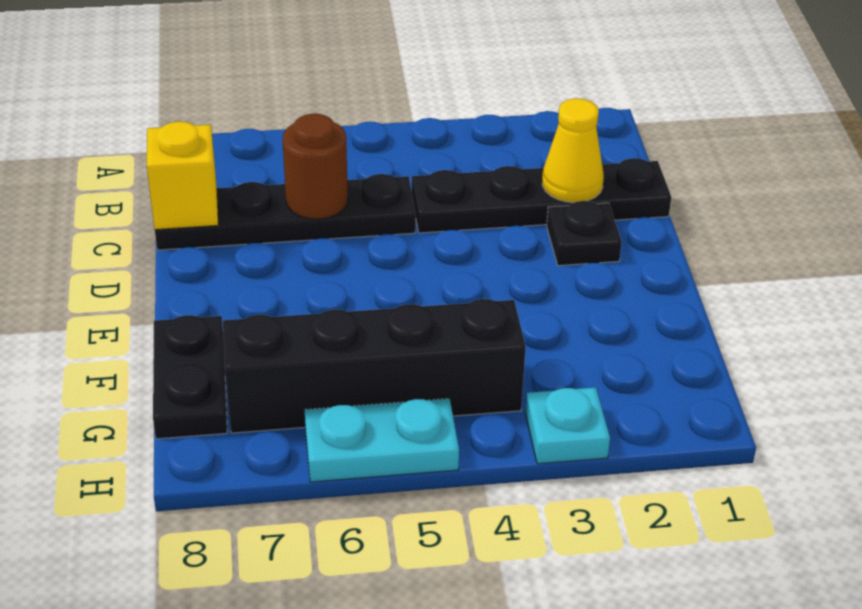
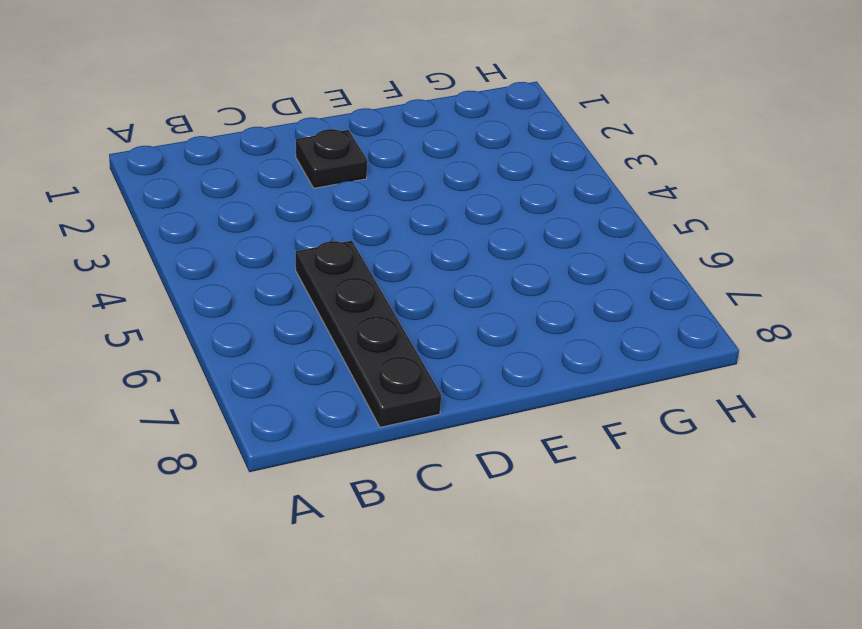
none -> black plate C1:C4 level 1
none -> black plate F8:G8 level 1

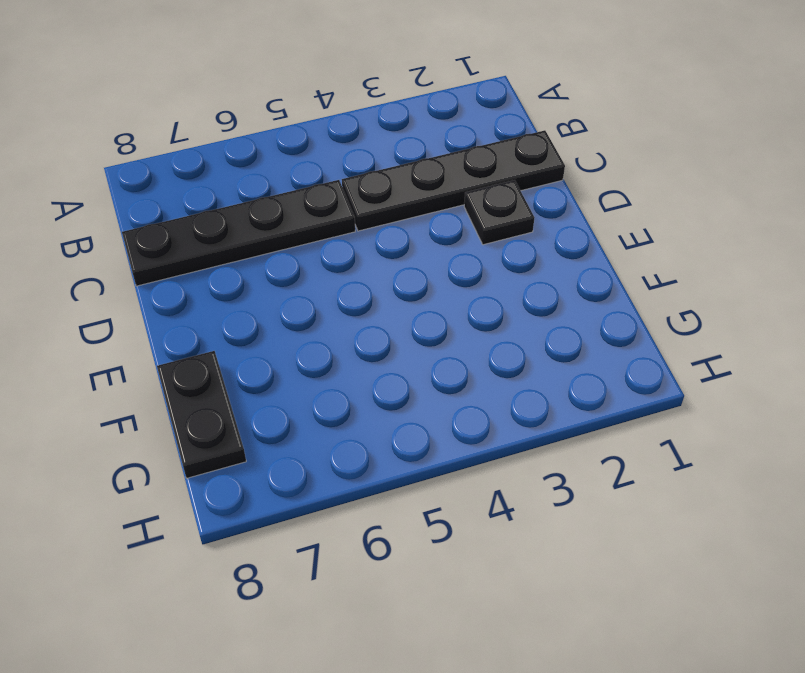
none -> black brick G4:G7 level 1
none -> cyan plate H3 level 1

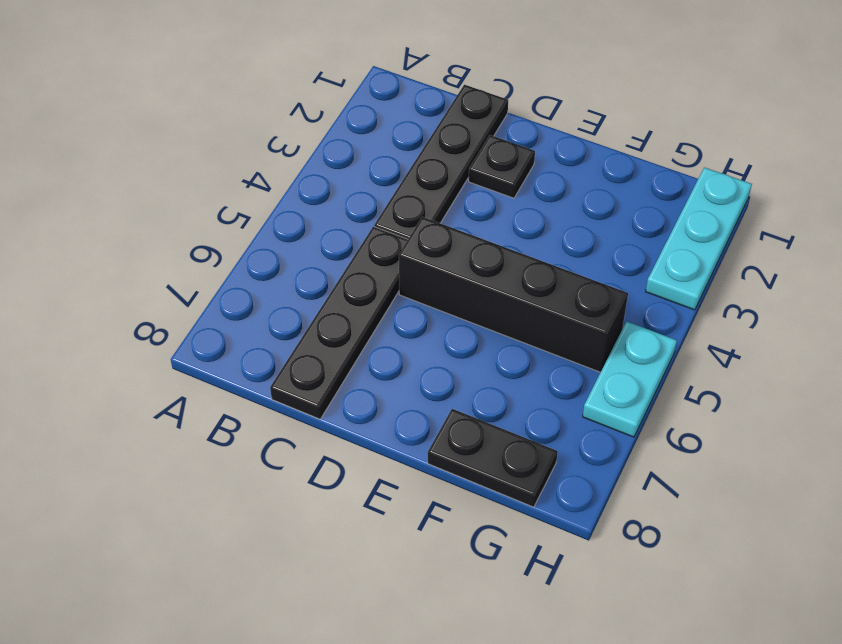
black brick D5:G5 level 1 -> black brick G4:G7 level 1
cyan plate H1:H3 level 1 -> cyan plate H3 level 1
none -> yellow cone C2 level 2
none -> brown round brick C6 level 2

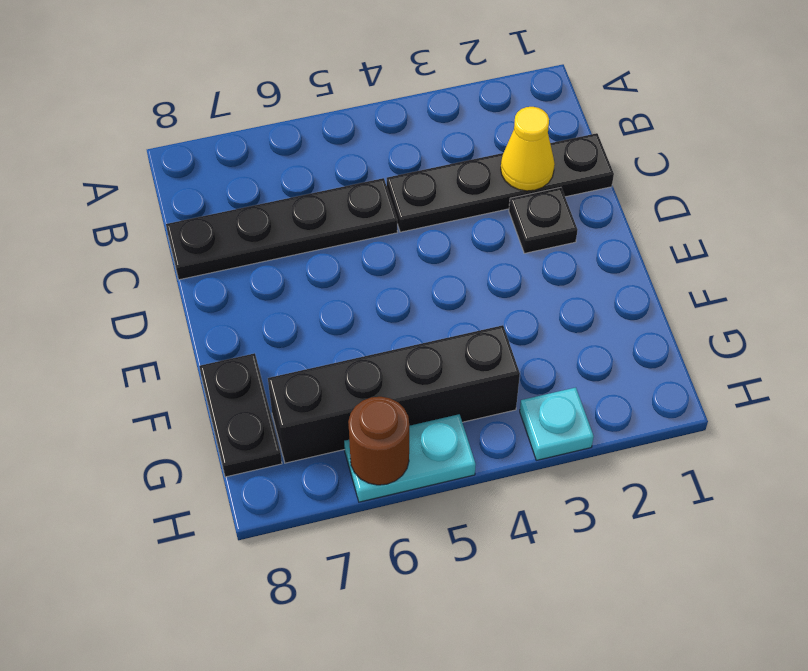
brown round brick H6 level 2 -> brown round brick C6 level 2
none -> yellow brick C8 level 2

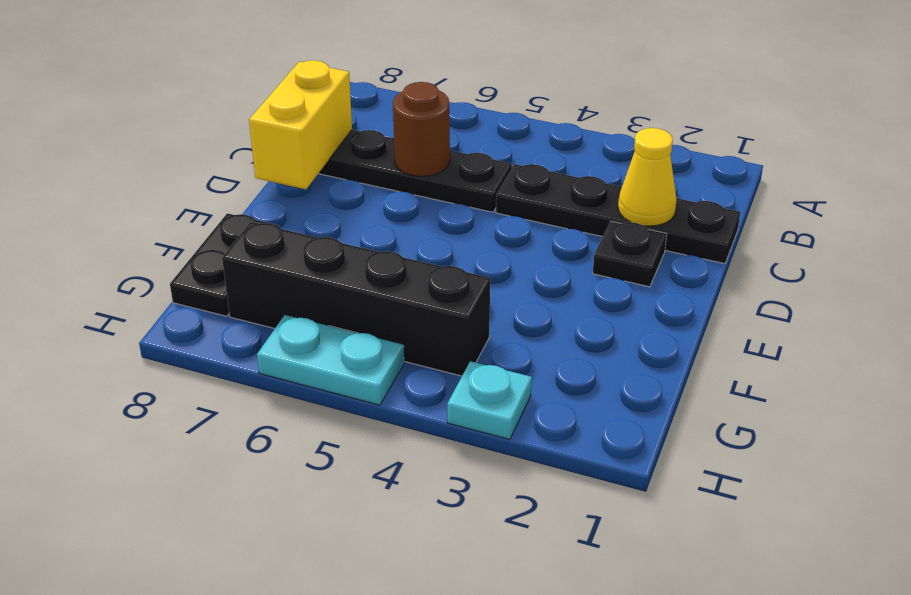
yellow brick C8:D8 level 2 -> yellow brick C8 level 2

